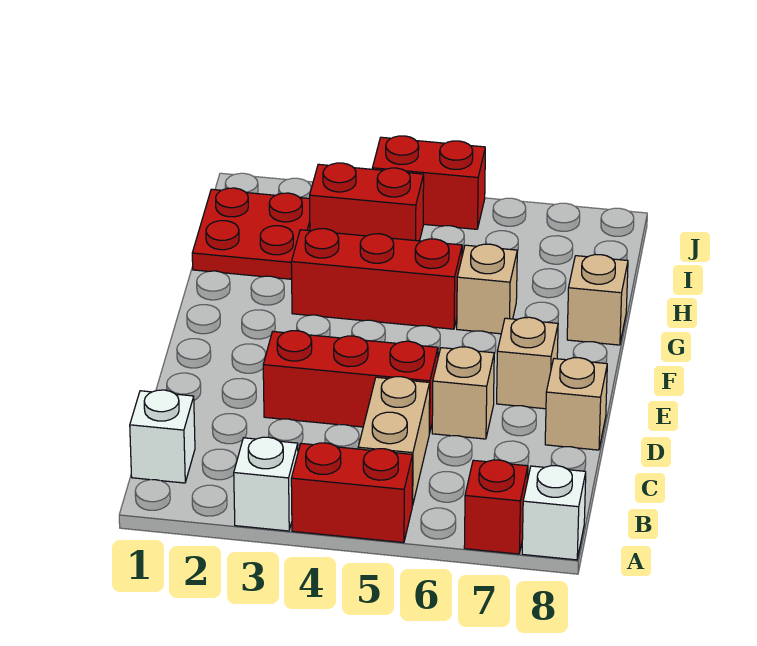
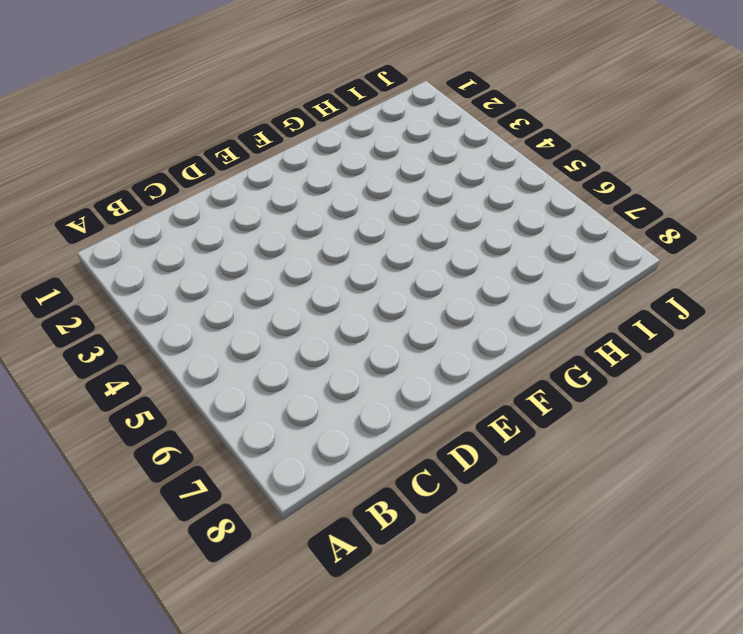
none -> white brick A3 level 1
none -> red brick A4:A5 level 1
none -> red brick A7 level 1

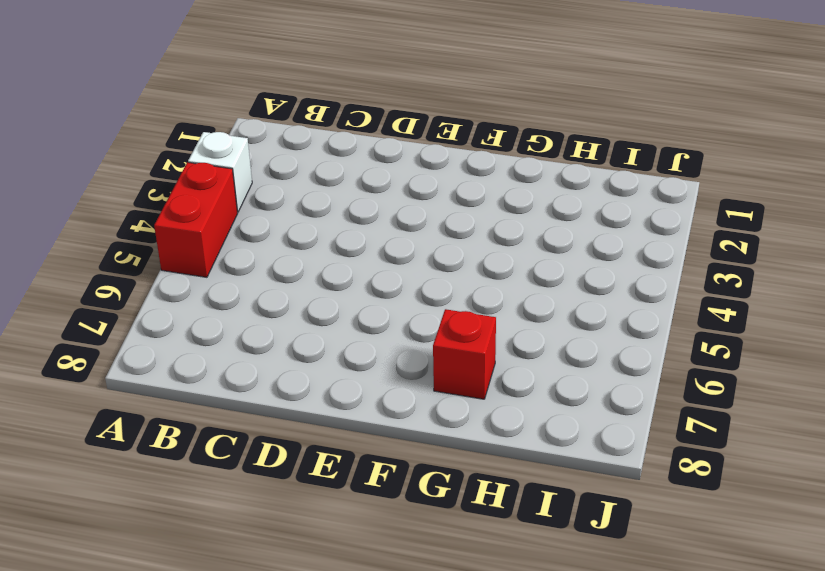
red brick G7 level 1 -> red brick A7 level 1
none -> white brick A8 level 1
none -> white brick B1 level 1
none -> tan brick B5:C5 level 1

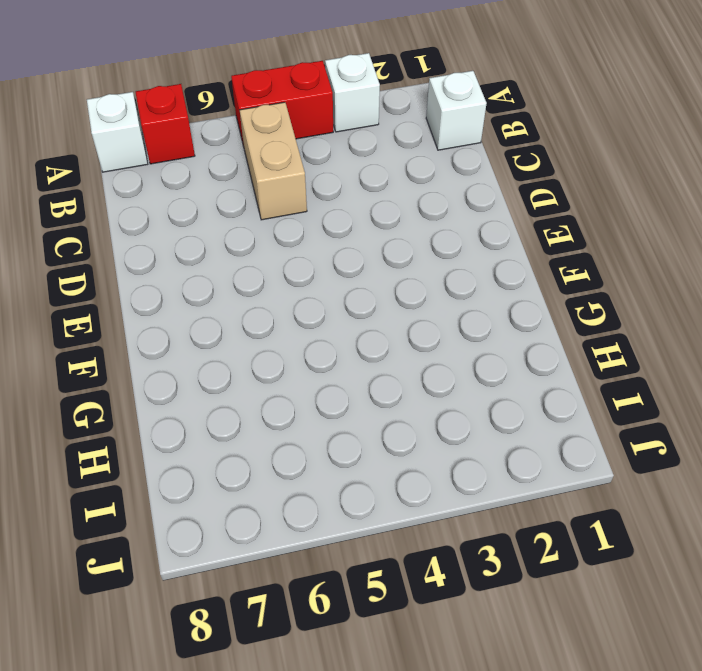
none -> red brick D3:D5 level 1
none -> tan brick D6 level 1
none -> tan brick D8 level 1

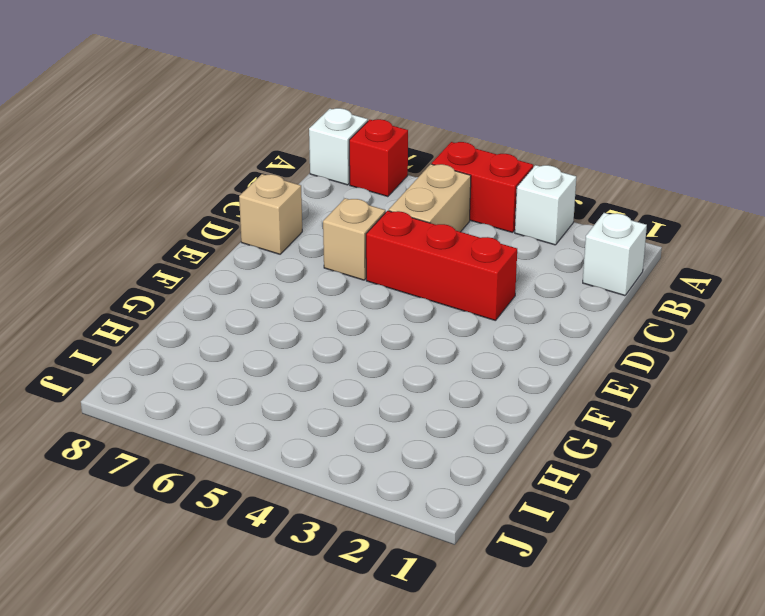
none -> tan brick E7 level 1
none -> red brick G3:G5 level 1
none -> tan brick G6 level 1

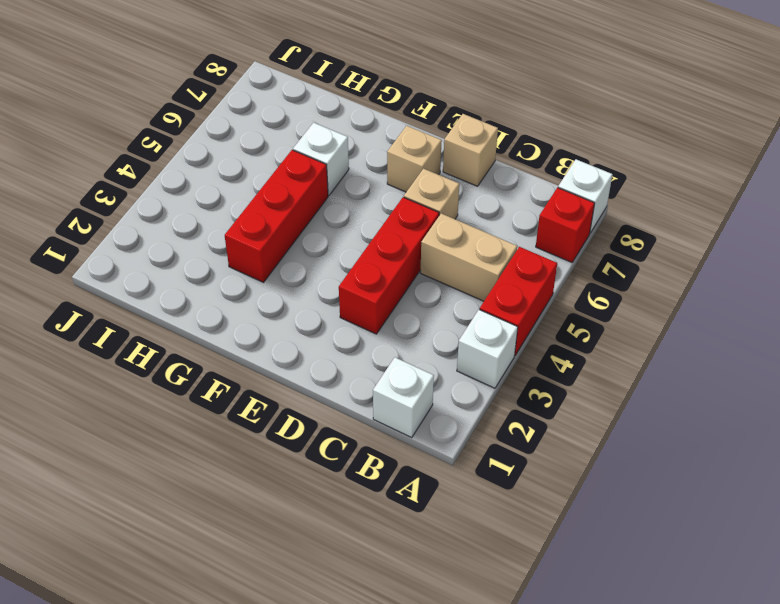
white brick G6 level 1 -> tan brick G6 level 1
none -> tan brick G8 level 1
none -> red plate H1:I2 level 1
none -> red brick I3:I4 level 1

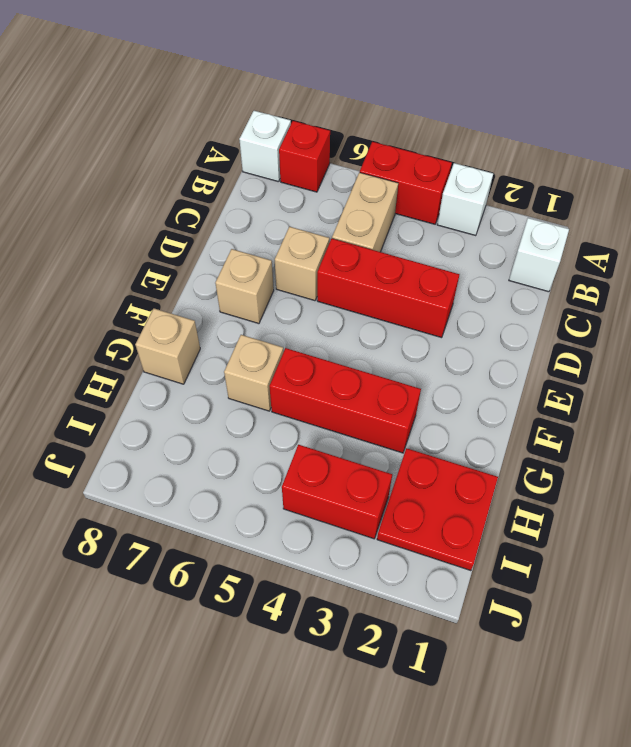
none -> tan brick D8 level 1
none -> red brick J4:J5 level 1

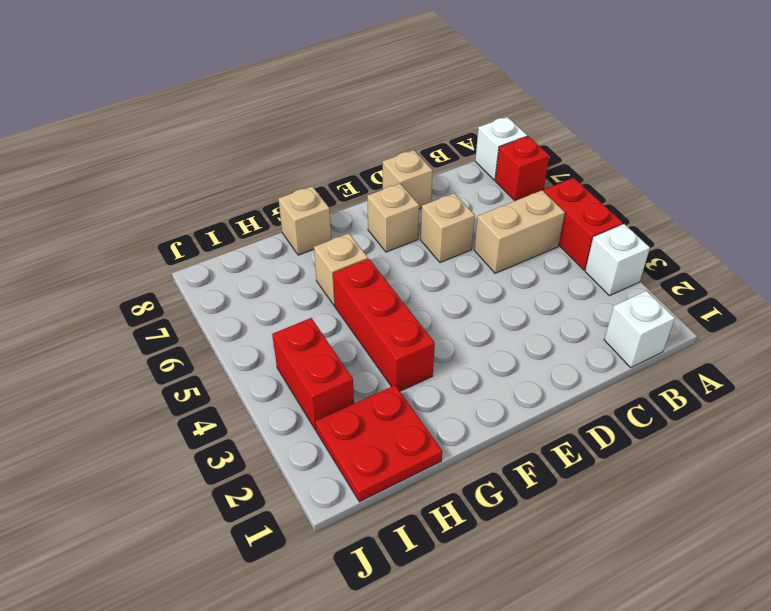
none -> red brick D3:D5 level 1
none -> red brick J4:J5 level 1

